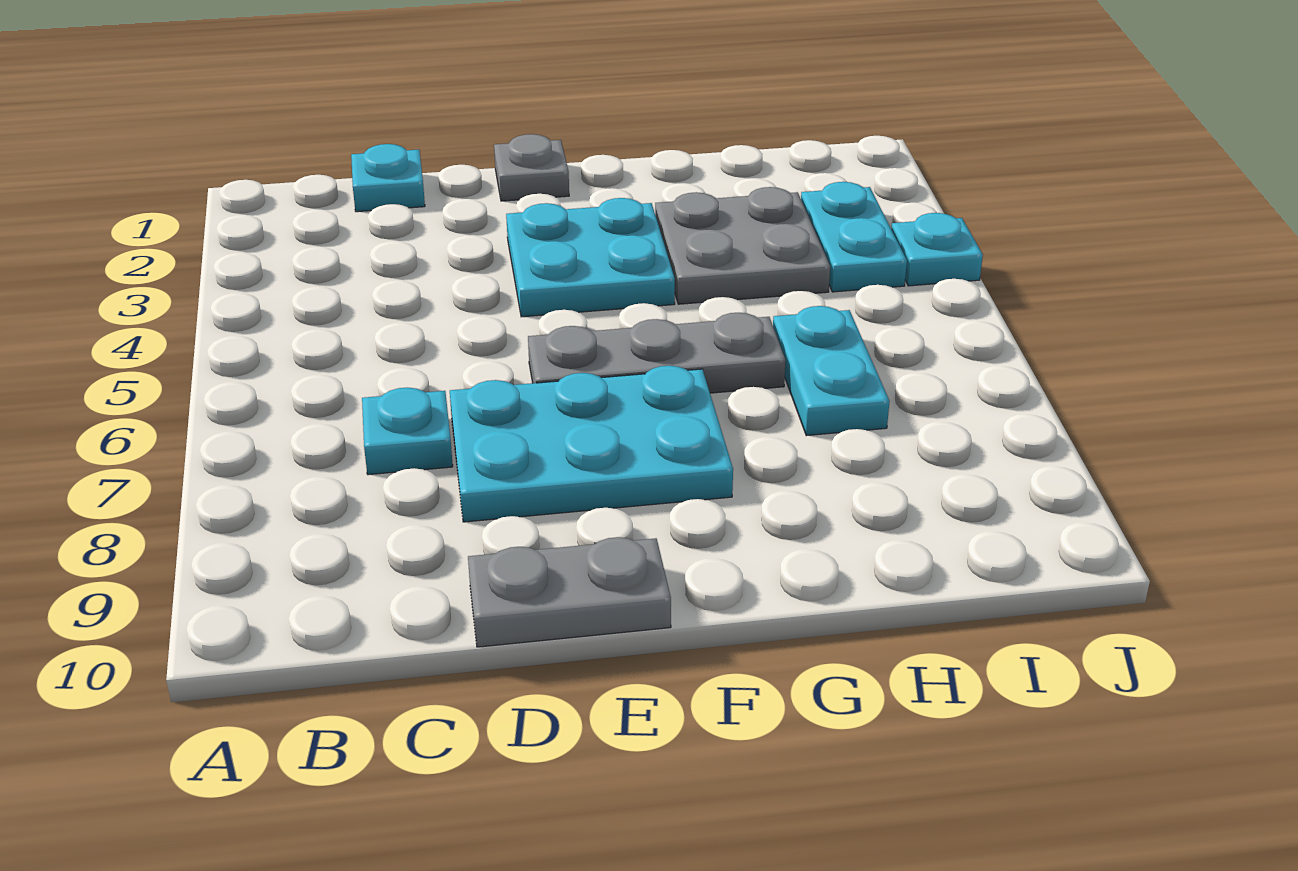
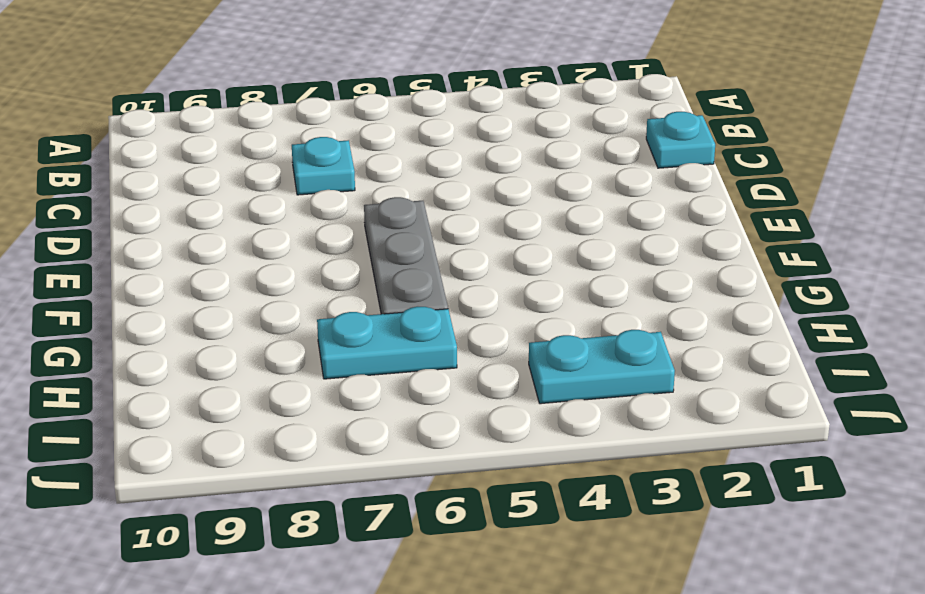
none -> cyan plate D7:F8 level 1
none -> grey plate D10:E10 level 1

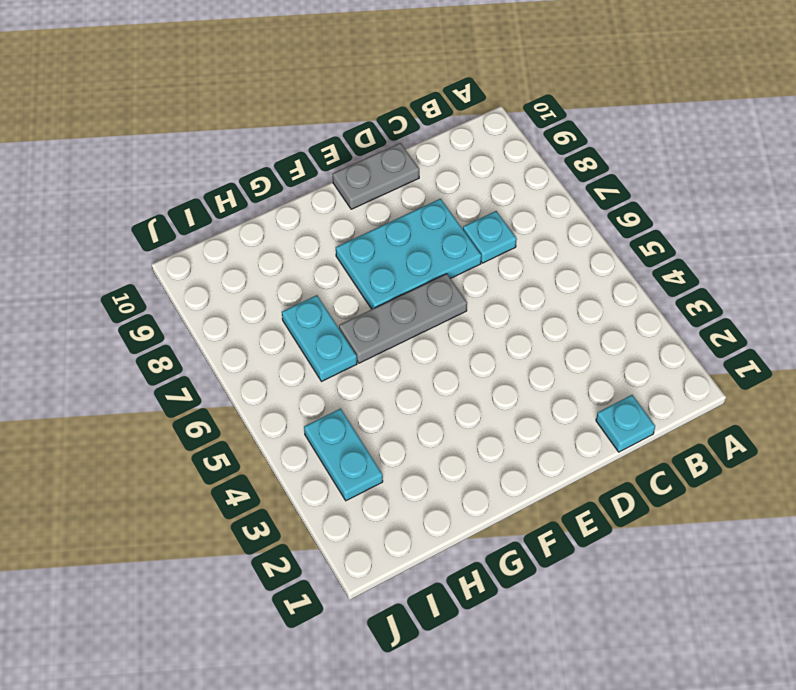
none -> grey plate E1 level 1
none -> cyan plate E3:F4 level 1

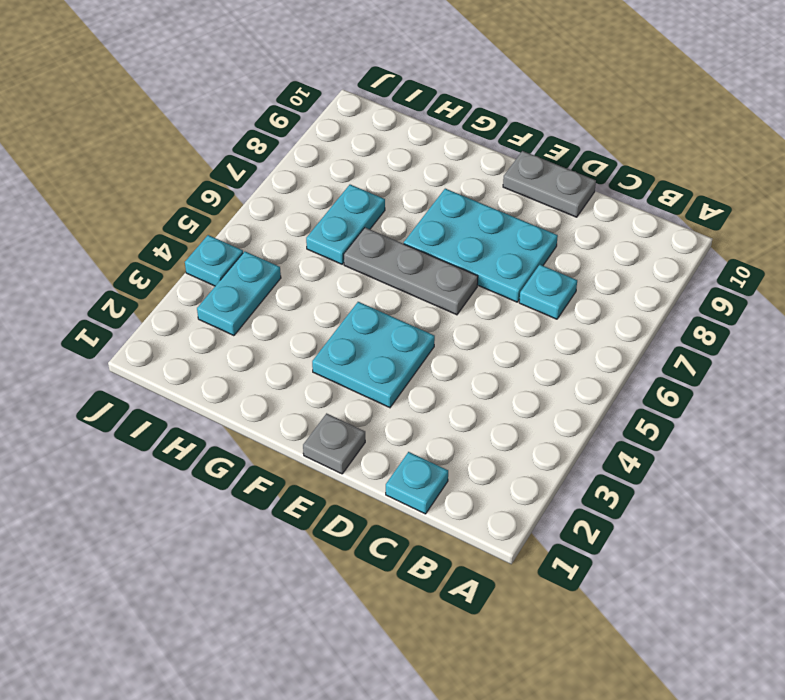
none -> grey plate G3:H4 level 1

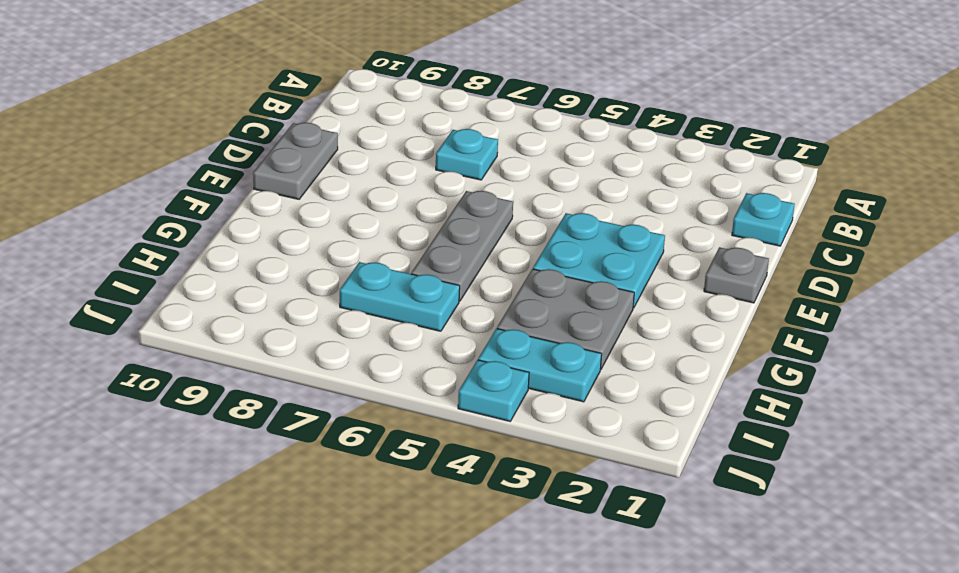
none -> cyan plate D7:F8 level 1

